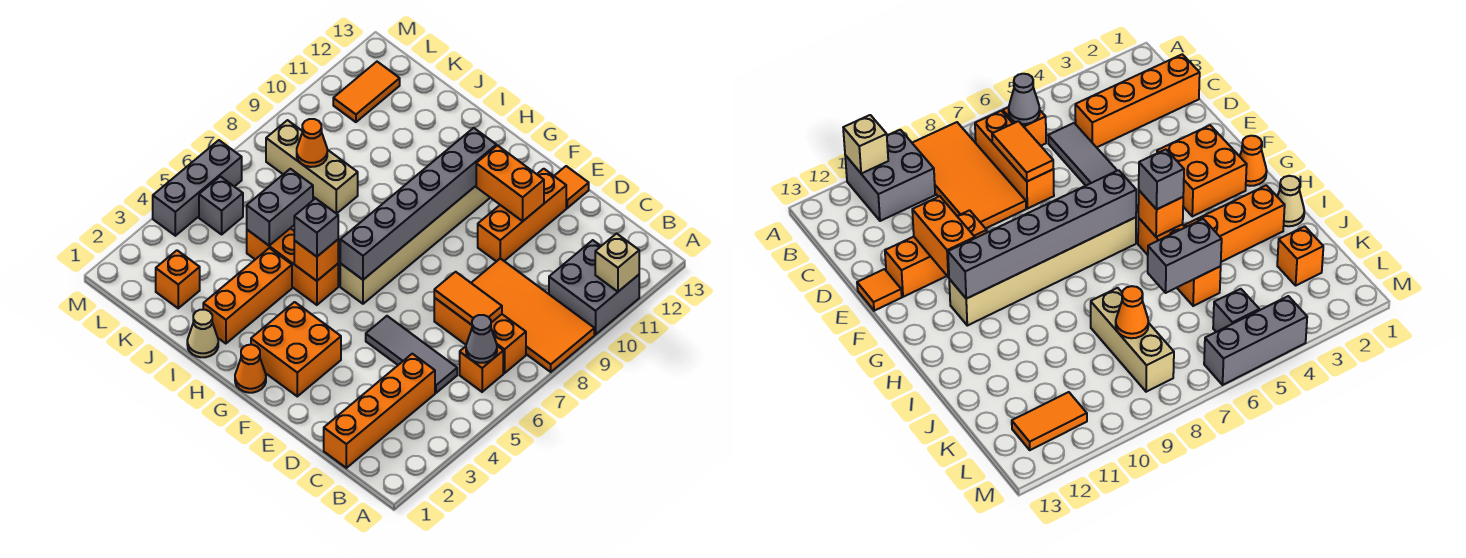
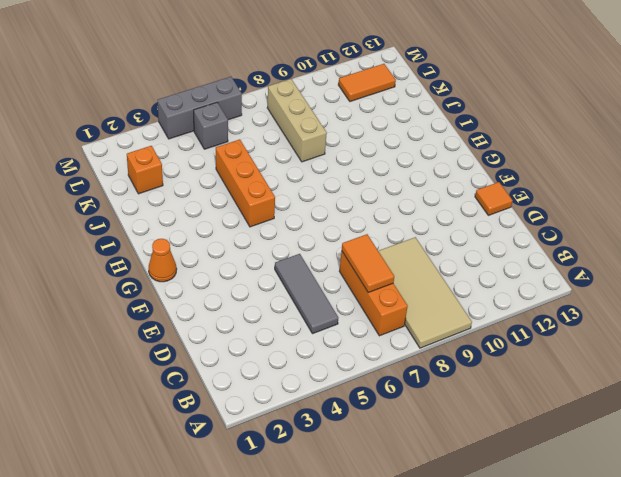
tan tile A8:D9 level 1 -> orange tile A8:D9 level 1
none -> grey brick A10:B11 level 1
none -> orange brick B6 level 1
none -> orange brick C1:C4 level 1

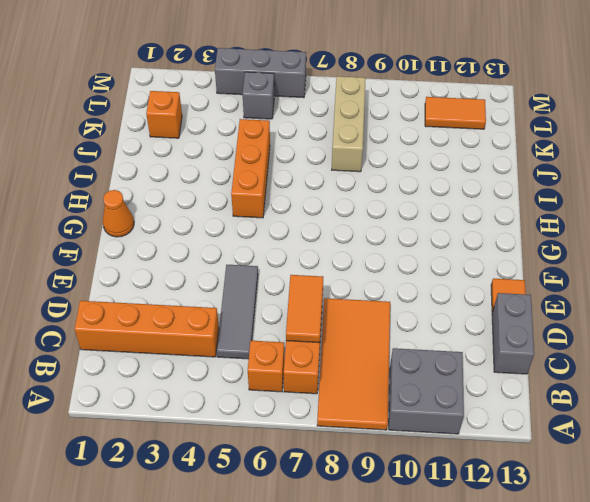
grey brick C13:D13 level 1 -> grey brick J5:J6 level 2
none -> orange brick E10:E12 level 1
none -> orange brick F2:G3 level 1
none -> tan brick G6:G11 level 1

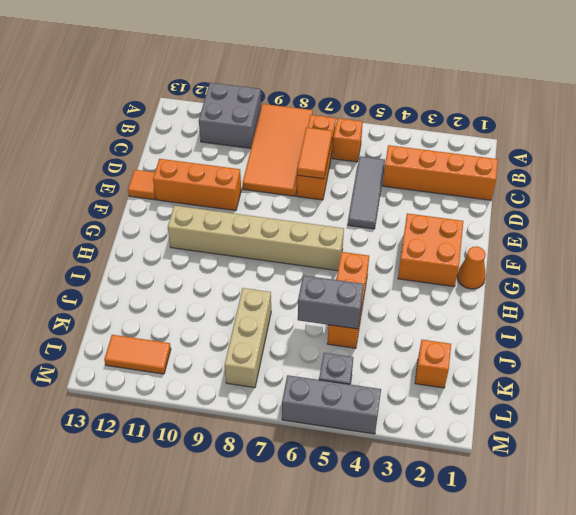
none -> tan cone I1 level 1
none -> orange brick I2:I4 level 1
none -> tan brick A11 level 2

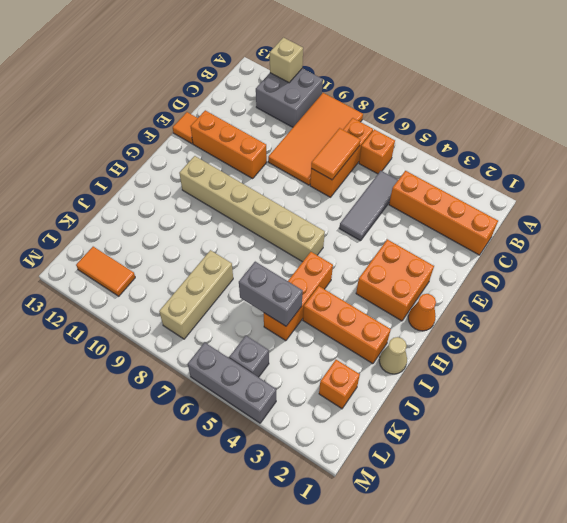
none -> grey cone B6 level 2
none -> orange brick E11:F11 level 2
none -> grey brick G6:G11 level 2

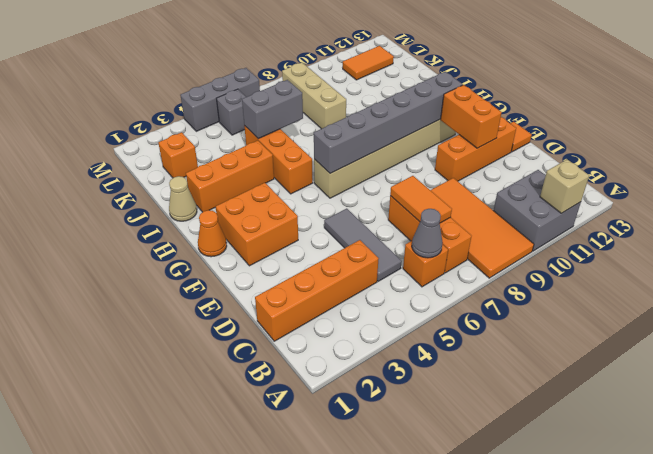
none -> orange brick H5 level 2
none -> orange cone K8 level 2
none -> grey brick H5 level 3

